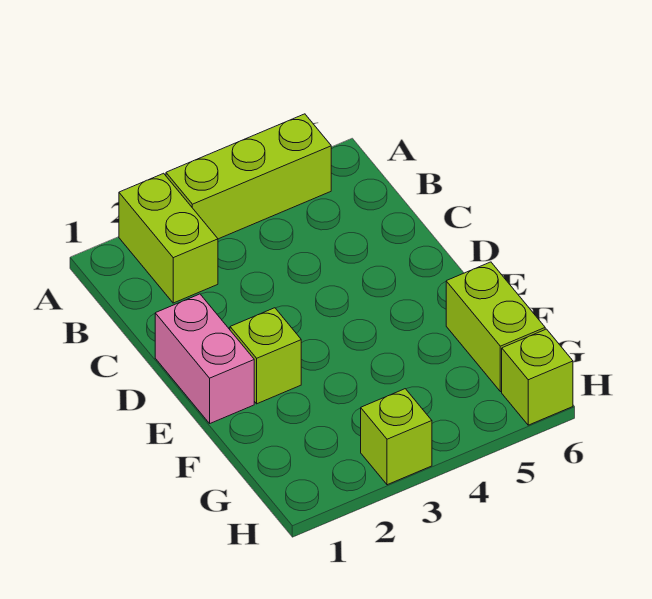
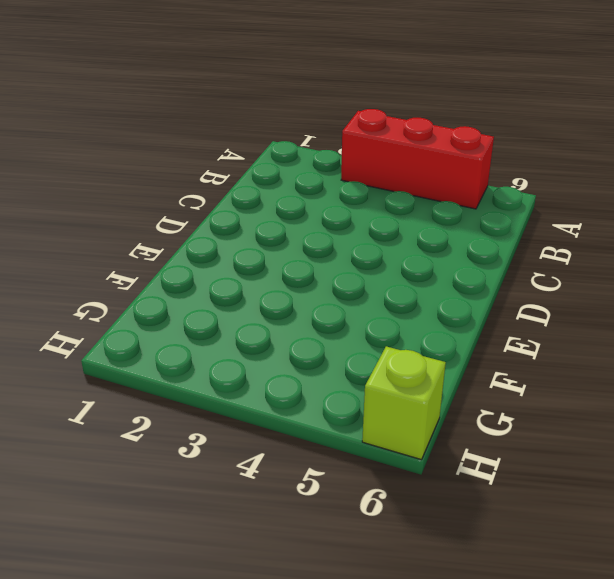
red brick A3:A5 level 1 -> lime brick A3:A5 level 1
none -> lime brick A2:B2 level 1
none -> pink brick D1:E1 level 1

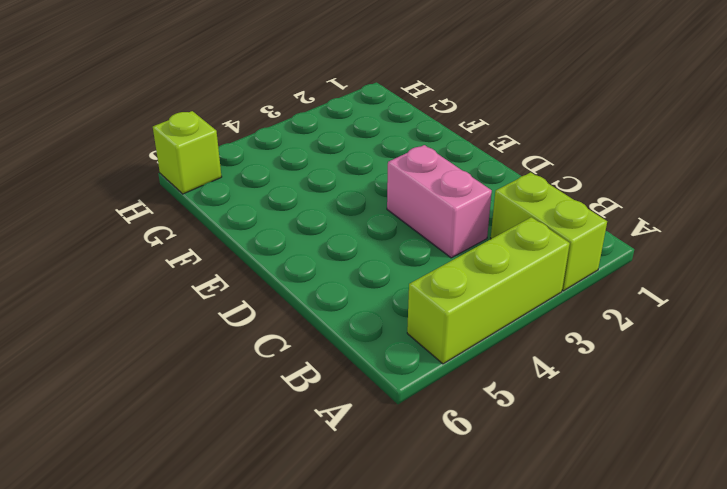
pink brick C3:D3 level 1 -> pink brick D1:E1 level 1
none -> lime brick E2 level 1
none -> lime brick F6:G6 level 1

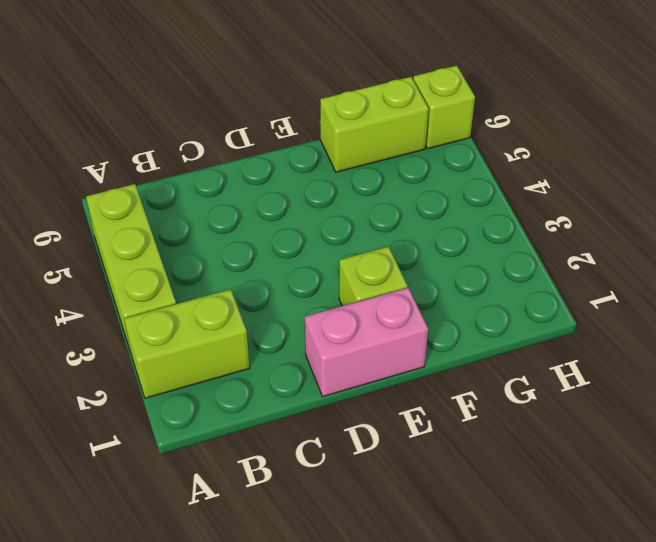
none -> lime brick H3 level 1

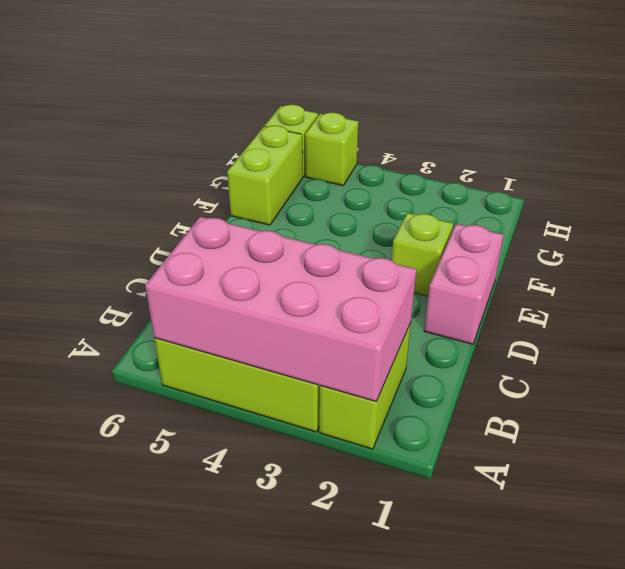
pink brick A2:B5 level 2 -> none
lime brick H5 level 1 -> lime brick H3 level 1

